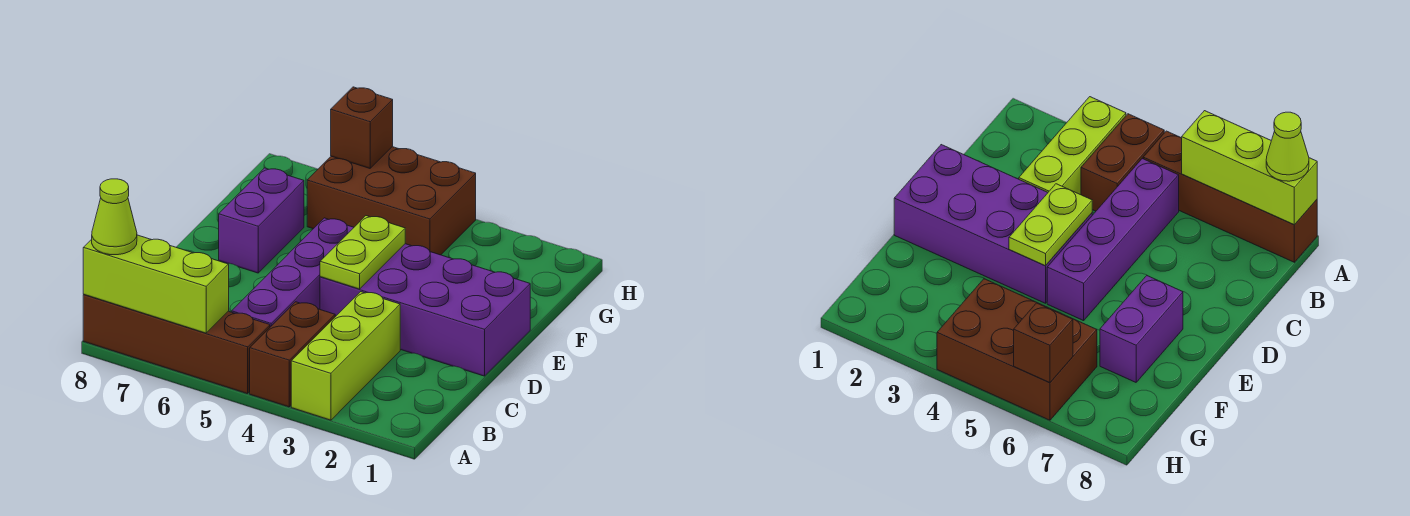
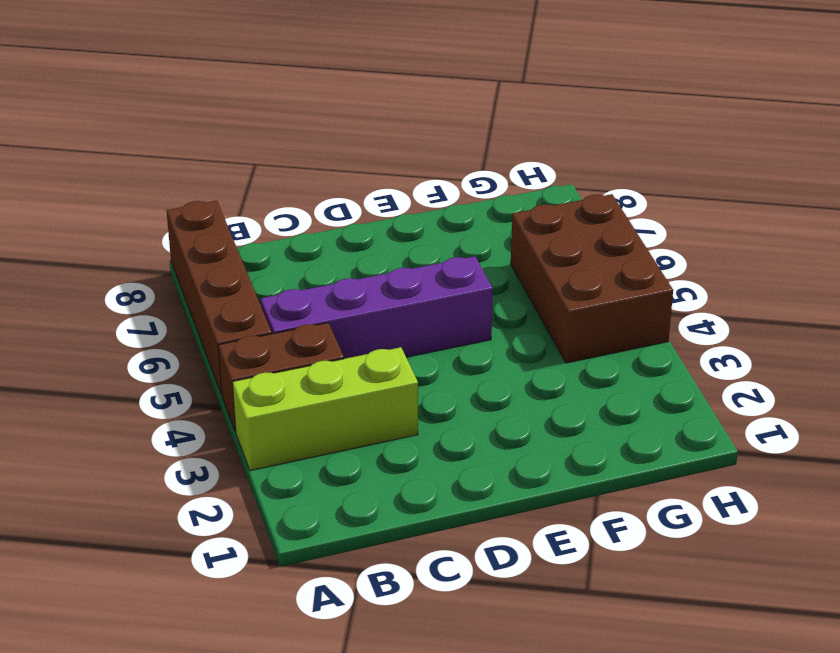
none -> purple brick D1:E4 level 1
none -> purple brick E7:F7 level 1

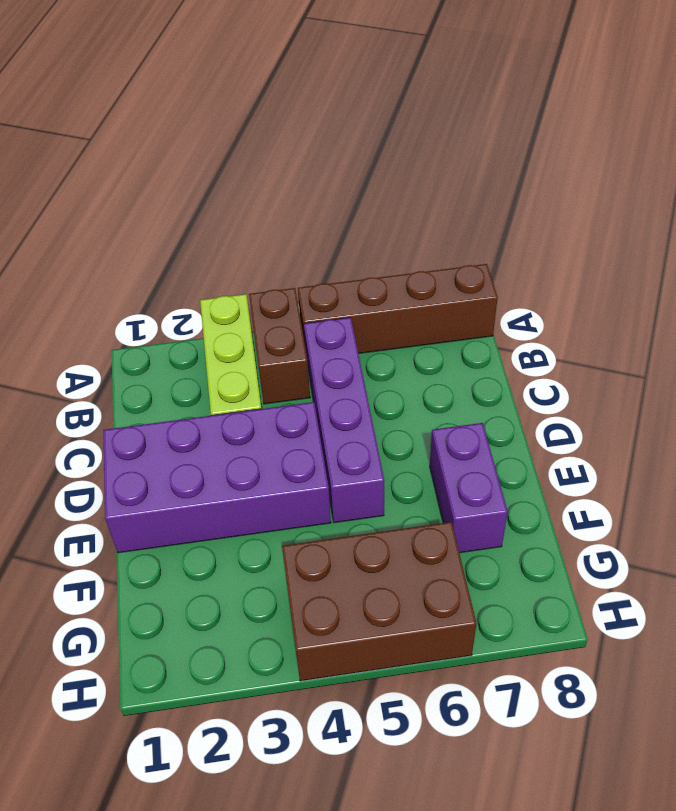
none -> lime brick A6:A8 level 2
none -> lime plate D4:E4 level 2

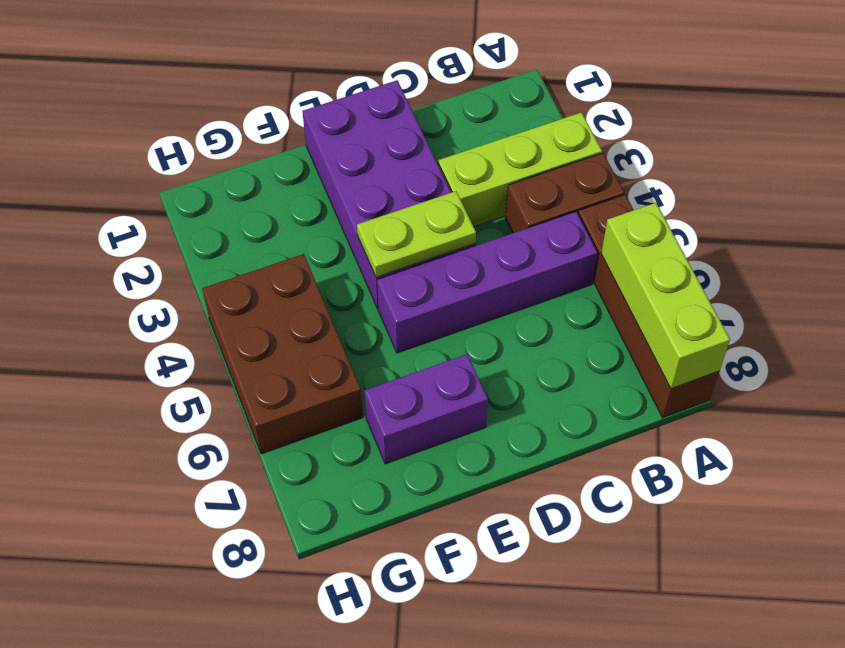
none -> brown brick H6 level 2
none -> lime cone A8 level 3

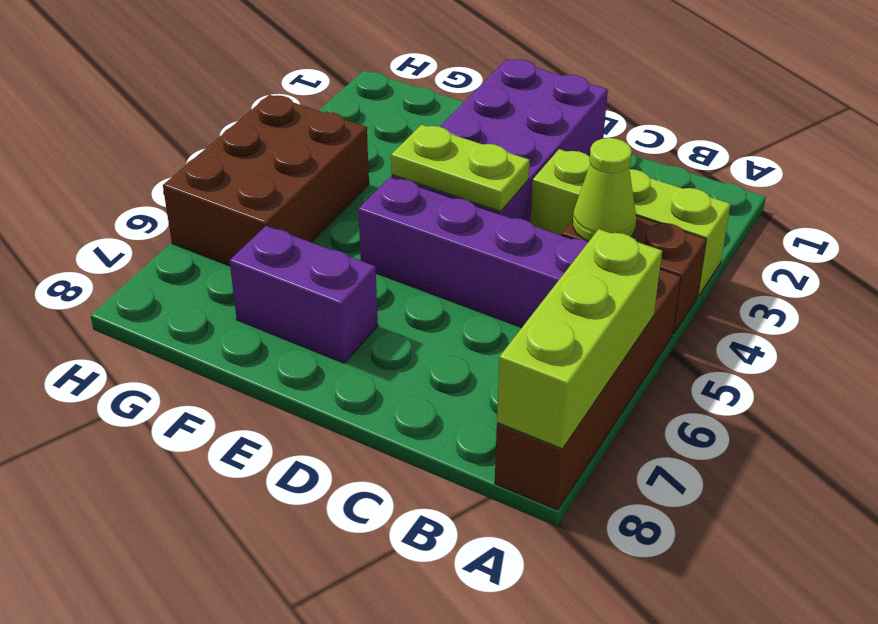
lime cone B4 level 2 -> lime cone A8 level 3
none -> brown brick H6 level 2

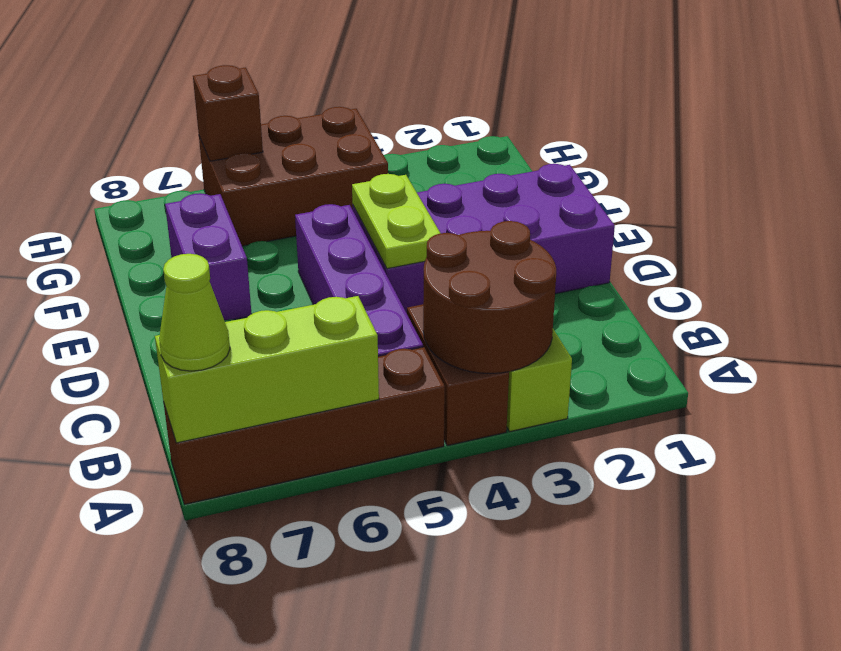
brown round brick A3:B4 level 2 -> none

